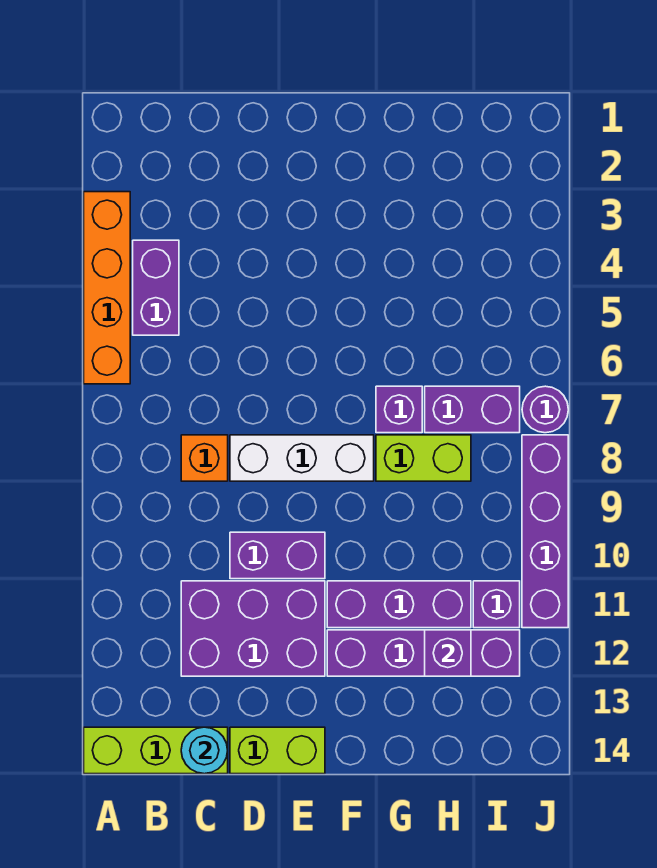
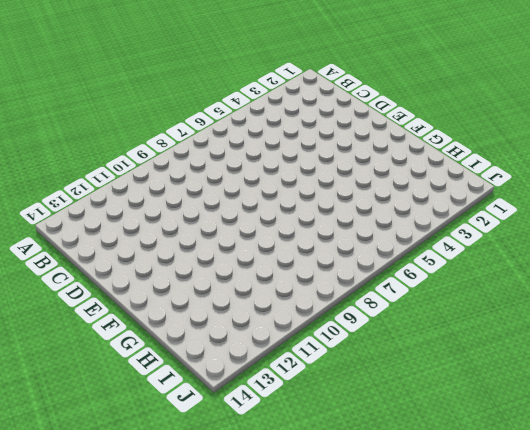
none -> orange brick A3:A6 level 1
none -> lime brick A14:C14 level 1
none -> purple brick B4:B5 level 1

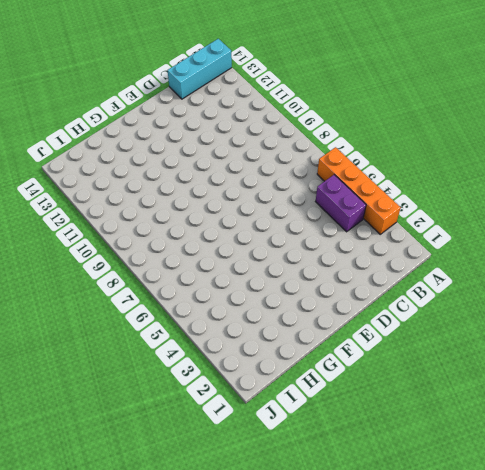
cyan brick A14:C14 level 1 -> lime brick A14:C14 level 1
none -> orange brick C8 level 1
none -> purple brick C11:E12 level 1
none -> white brick D8:F8 level 1

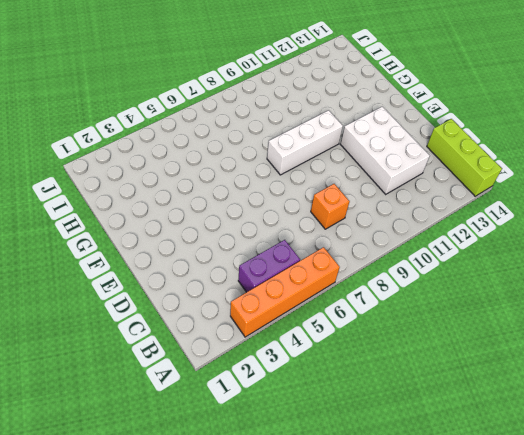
white brick C11:E12 level 1 -> purple brick C11:E12 level 1
white brick F8:F10 level 1 -> white brick D8:F8 level 1
none -> purple brick D10:E10 level 1
none -> lime brick D14:E14 level 1
none -> purple brick F11:H11 level 1

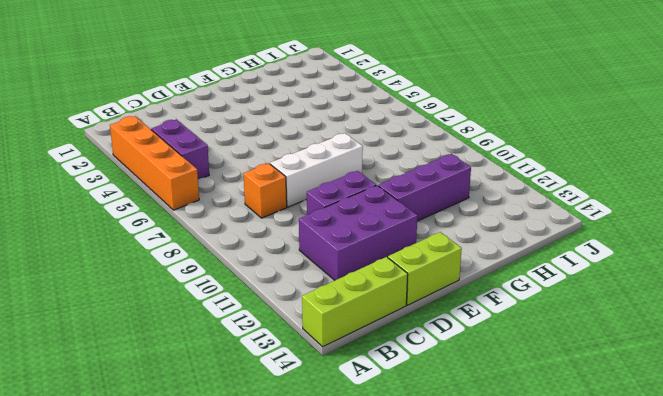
none -> purple brick F12:I12 level 1
none -> purple brick G7 level 1
none -> lime brick G8:H8 level 1

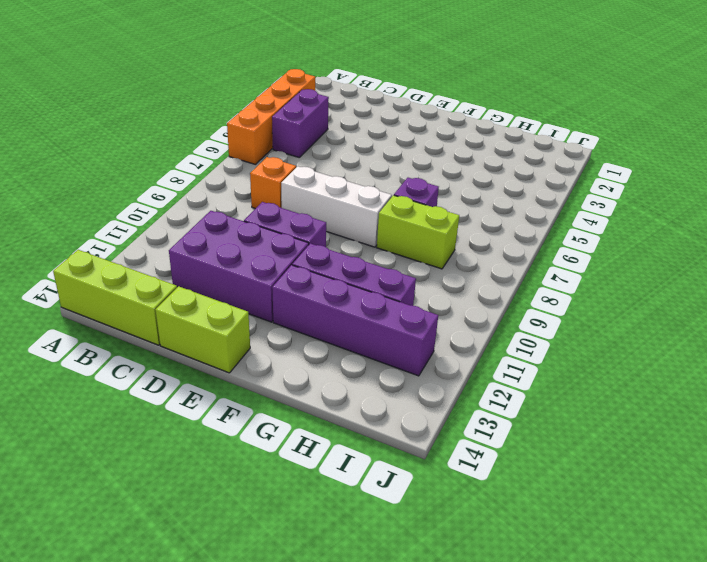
none -> purple brick H7:I7 level 1
none -> purple brick I11 level 1
none -> purple round brick J7 level 1

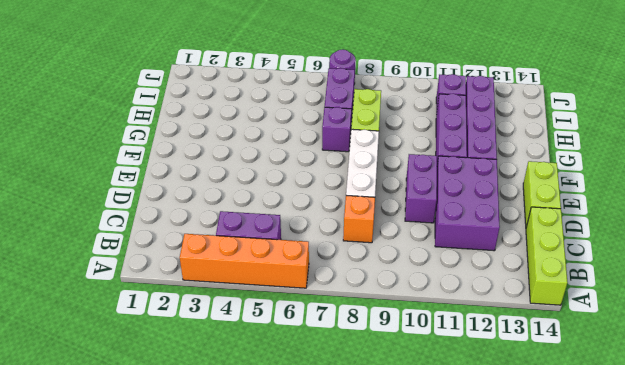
none -> purple brick J8:J11 level 1
none -> cyan round brick C14 level 2
none -> purple brick H12 level 2

